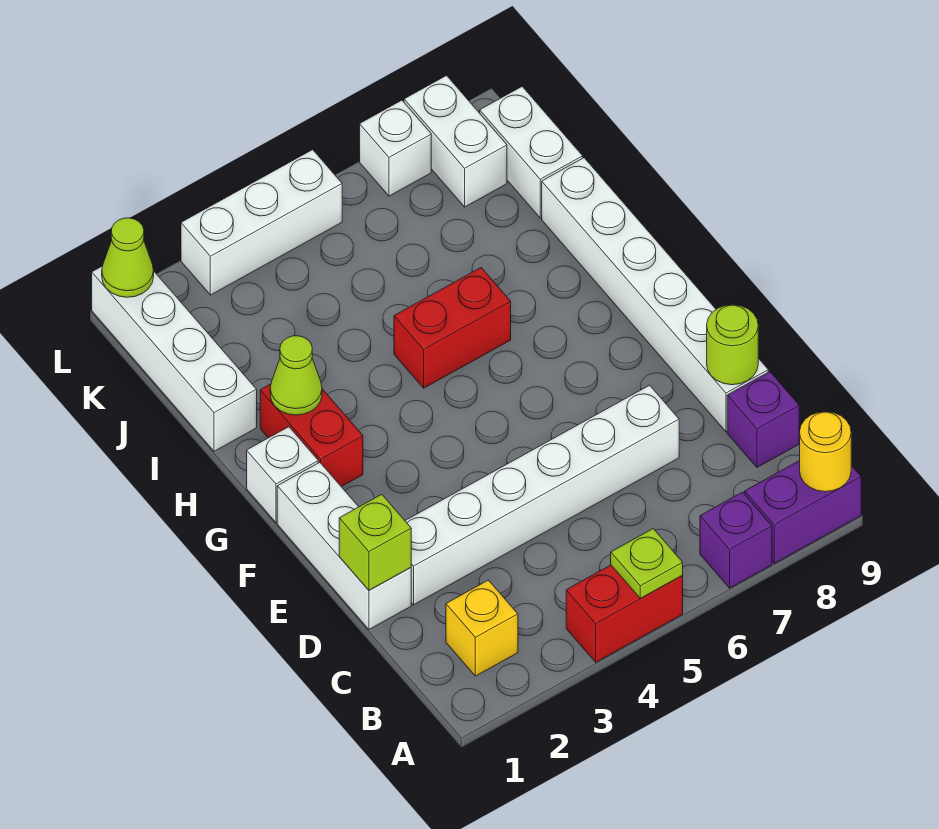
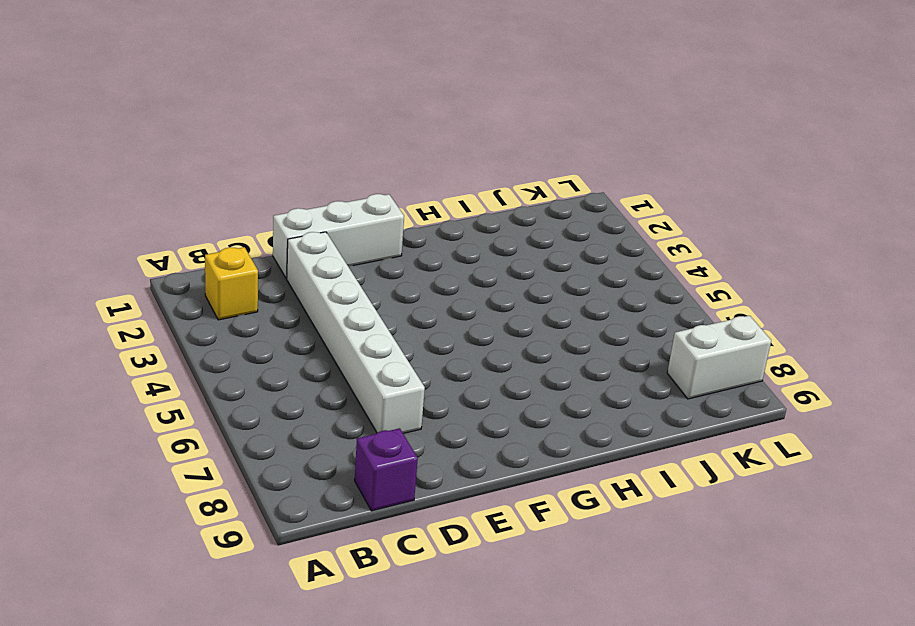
none -> red brick A4:A5 level 1
none -> purple brick A7 level 1
none -> purple brick A8:A9 level 1

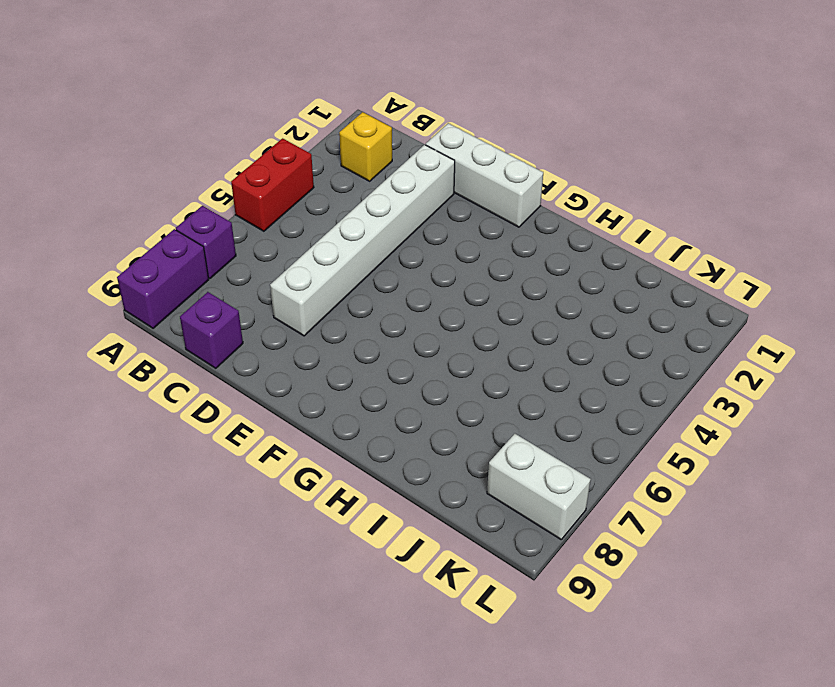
none -> white brick D9:I9 level 1
none -> white brick G1 level 1
none -> red brick G2:H2 level 1

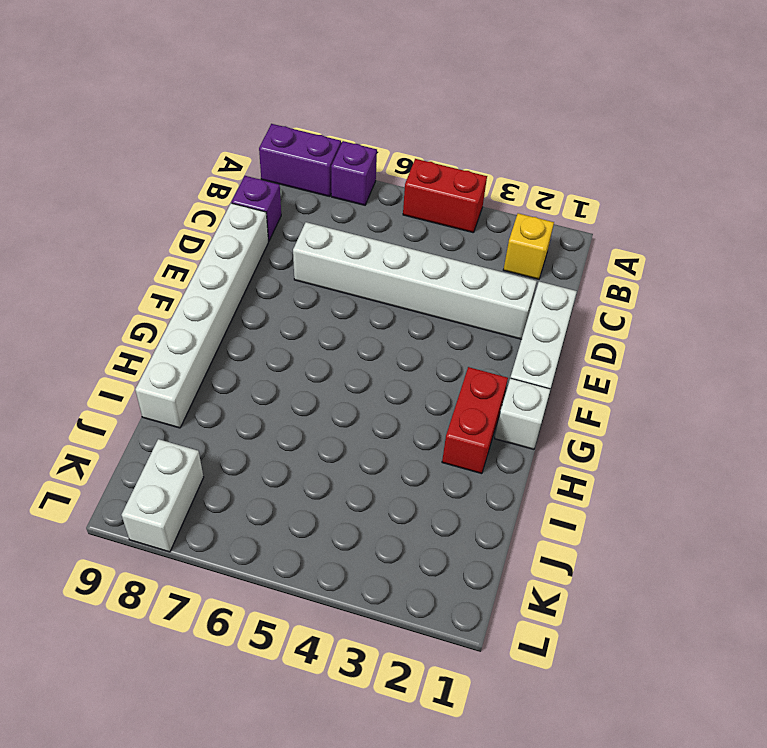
none -> red brick H5:H6 level 1
none -> white brick I1:L1 level 1
none -> white brick J9:K9 level 1

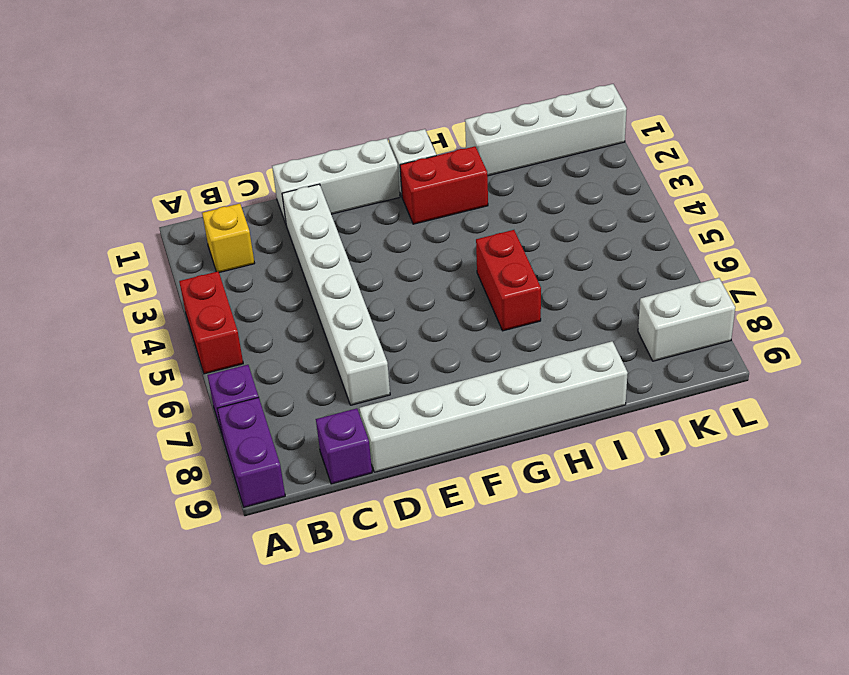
none -> white brick J9:K9 level 1
none -> white brick L3:L5 level 1
none -> white brick L7 level 1

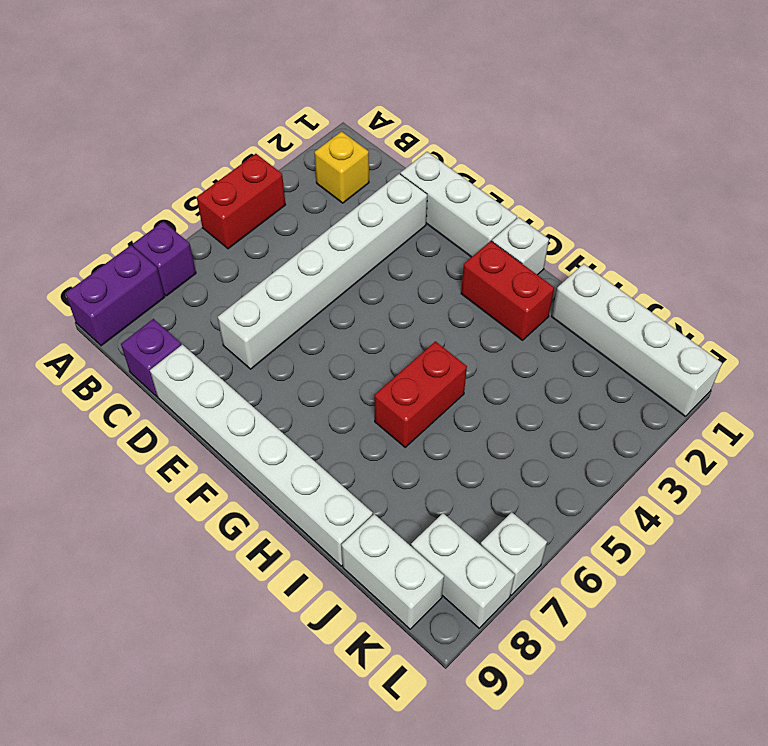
none -> white brick L3:L5 level 1
none -> lime plate A5 level 2
none -> yellow round brick A9 level 2

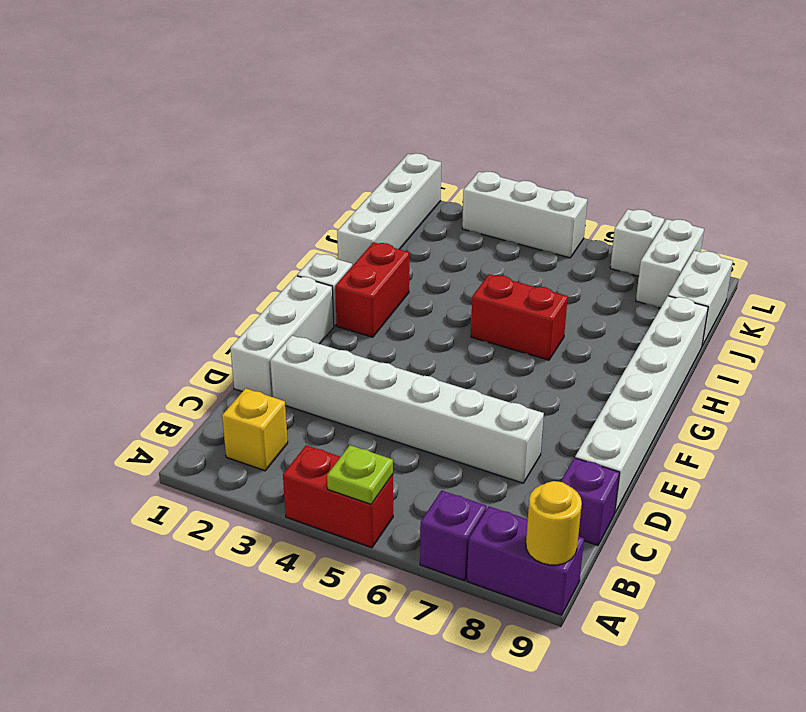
none -> lime brick D1 level 2
none -> lime round brick D9 level 2
none -> lime cone H2 level 2

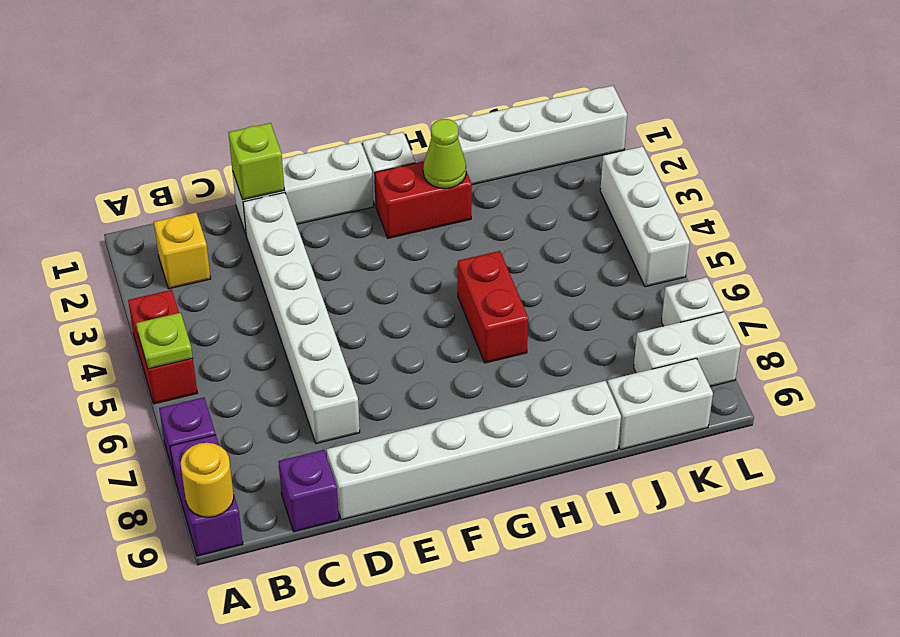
none -> lime round brick D9 level 2
none -> lime cone L1 level 2

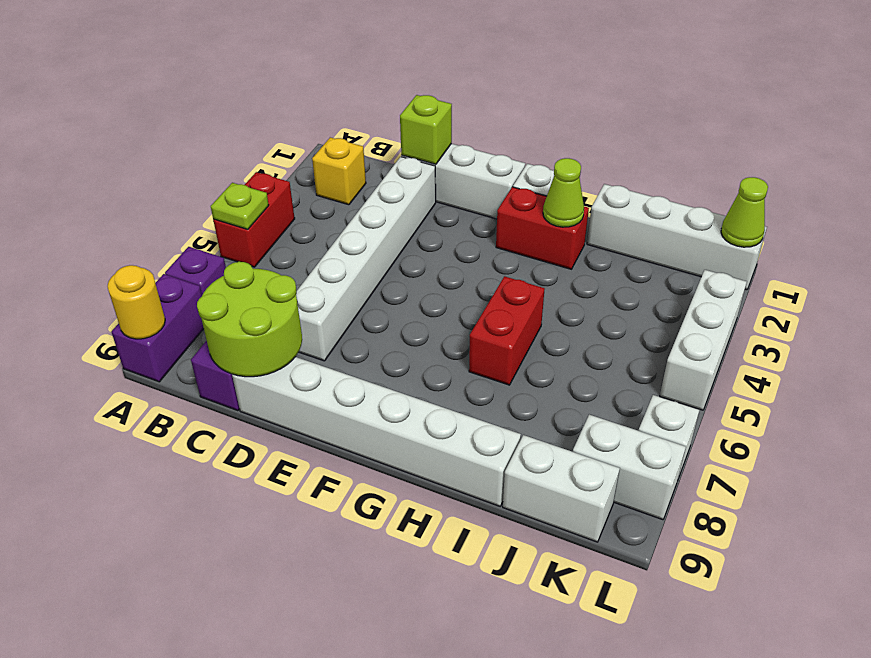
lime round brick C8:D9 level 2 -> lime round brick D9 level 2

